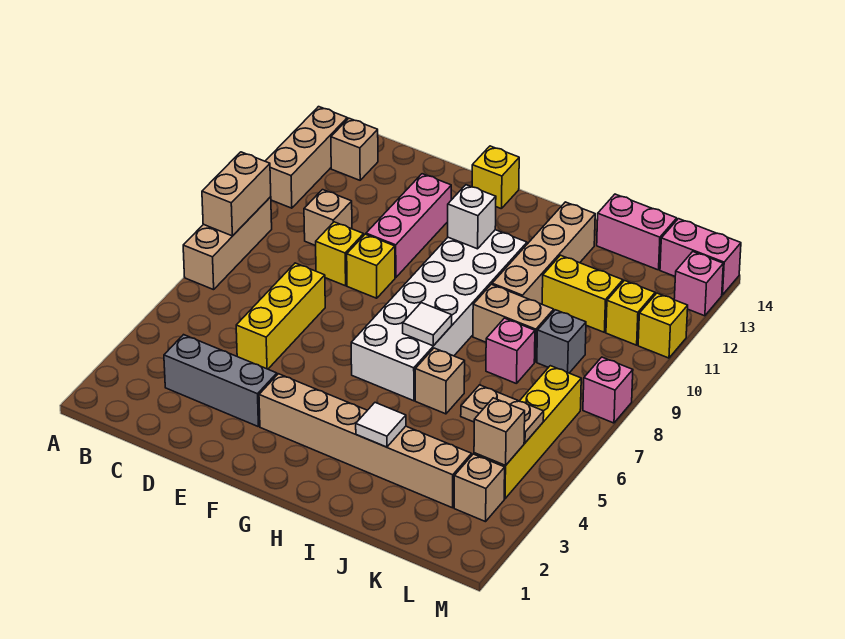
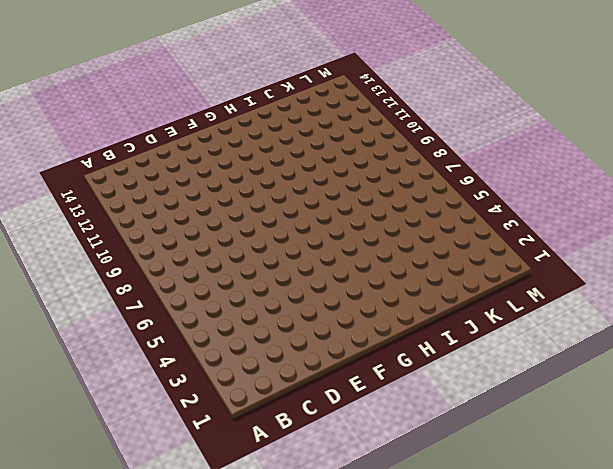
none -> tan brick A7:A9 level 1
none -> tan brick A11:A13 level 1
none -> tan brick B13 level 1
none -> grey brick C3:E3 level 1

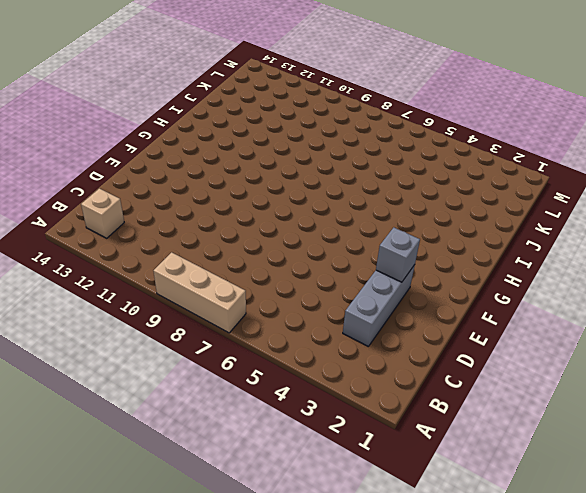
grey brick E3 level 2 -> grey brick K9 level 1
none -> tan brick A11:A13 level 1
none -> tan brick C10 level 1
none -> yellow brick D5:D7 level 1
none -> yellow brick D9 level 1

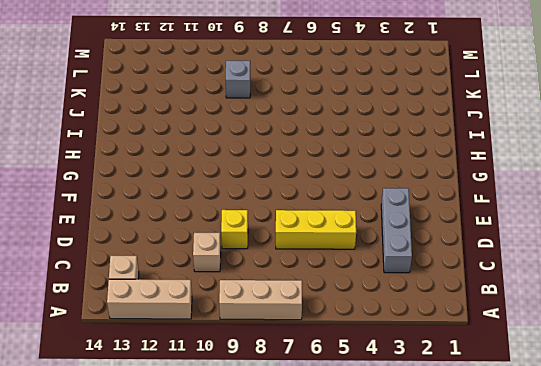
none -> yellow brick E9 level 1
none -> pink brick E10:E12 level 1
none -> tan brick F3:K3 level 1
none -> yellow brick F14 level 1

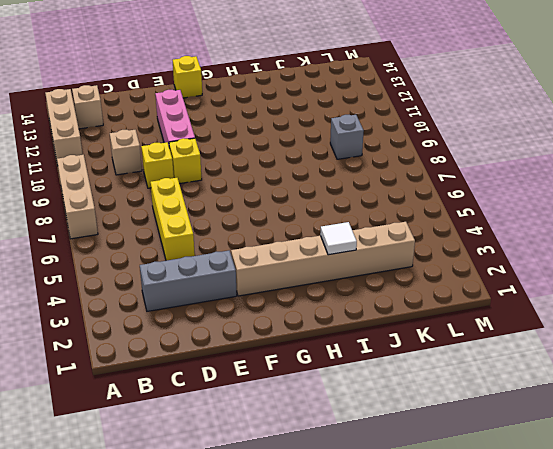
none -> white brick G6:H11 level 1
none -> tan brick I6 level 1
none -> tan brick I9:J9 level 1
none -> tan brick I10:I13 level 1

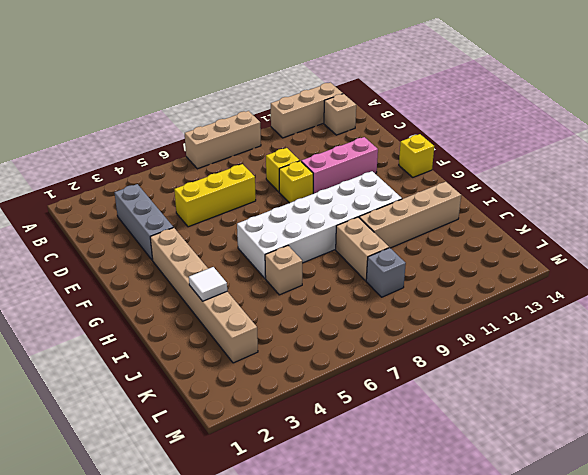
none -> tan brick C10 level 1
none -> pink brick J8 level 1
none -> yellow brick J11:K11 level 1
none -> pink brick J14:K14 level 1

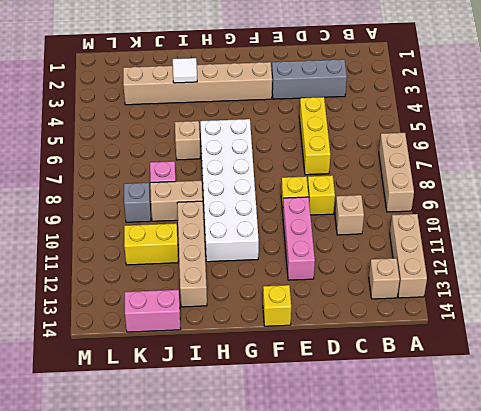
none -> tan brick L3 level 1
none -> yellow brick L4:L7 level 1
none -> yellow brick L11 level 1
none -> pink brick L14:M14 level 1

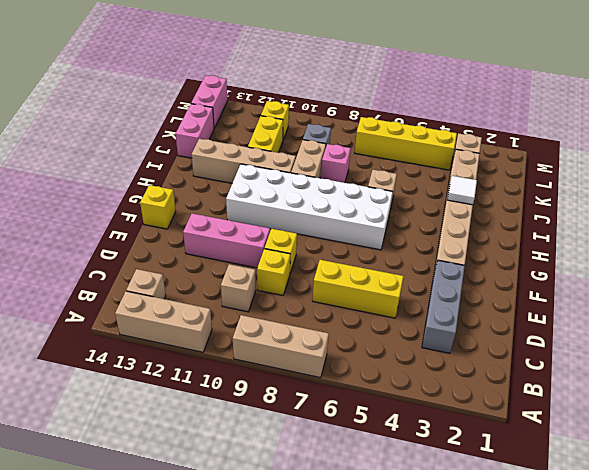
none -> pink brick M8 level 1
none -> yellow brick M11 level 1
none -> pink brick M13 level 1
none -> tan brick A8:A9 level 2

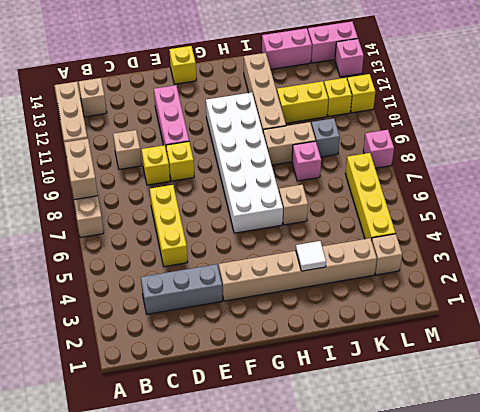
none -> white brick G11 level 2
none -> white tile H7 level 2
none -> tan plate K5:L5 level 2
none -> tan brick L4 level 2

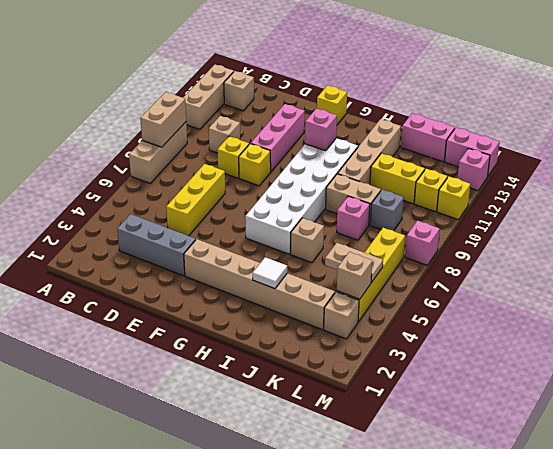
pink brick G11 level 2 -> white brick G11 level 2
none -> white tile H7 level 2

